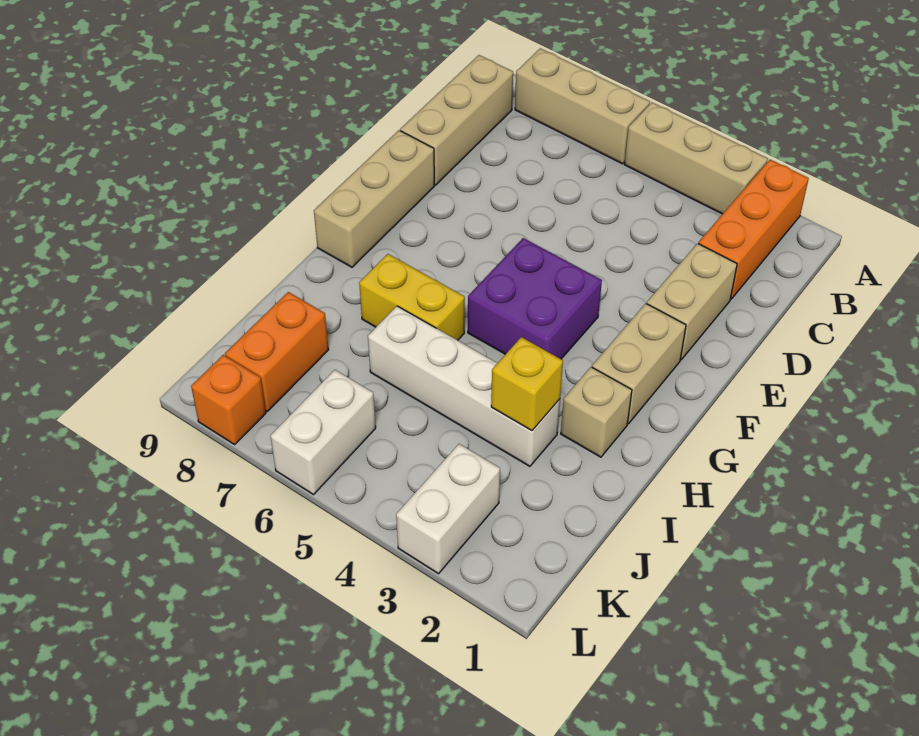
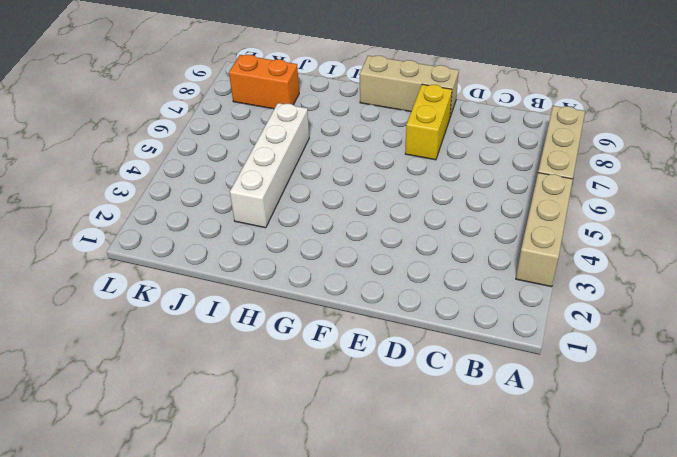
yellow brick E7:E8 level 1 -> yellow brick H6:H7 level 1
none -> orange brick A2:C2 level 1
none -> tan brick B9:D9 level 1
none -> tan brick D2:E2 level 1

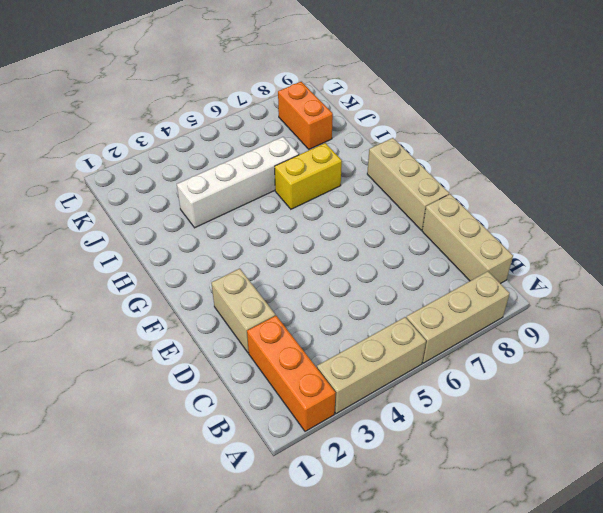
none -> tan brick F2:G2 level 1
none -> purple brick F4:G5 level 1
none -> tan brick H2 level 1

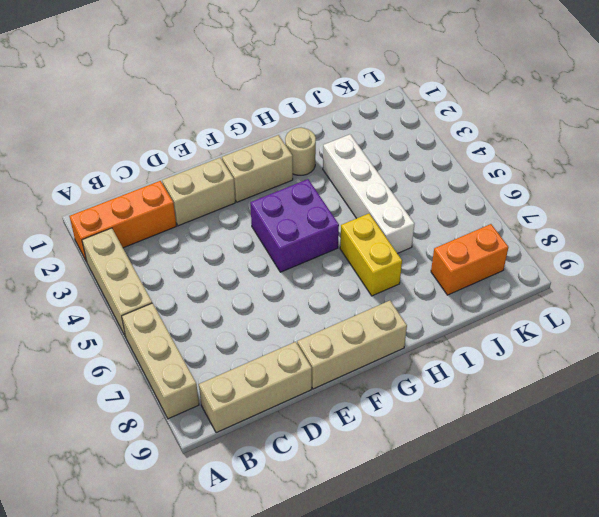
tan round brick H2 level 1 -> tan brick H2 level 1
none -> white brick K3:L3 level 1
none -> white brick K6:L6 level 1
none -> orange brick L8 level 1

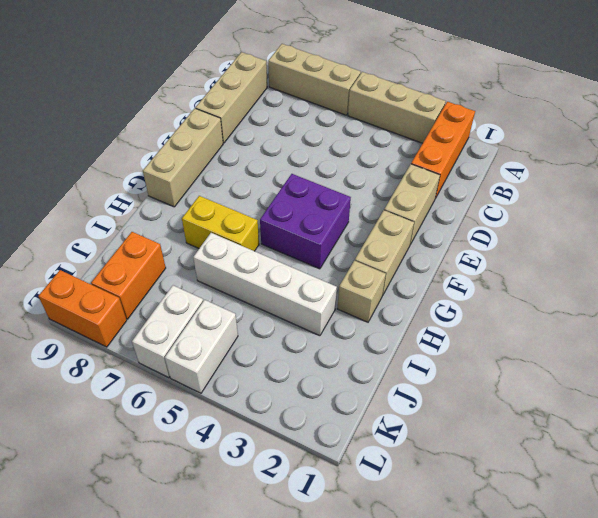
white brick K5:L5 level 1 -> white brick K3:L3 level 1
orange brick L8:L9 level 1 -> orange brick L8 level 1
none -> yellow brick I3 level 2

